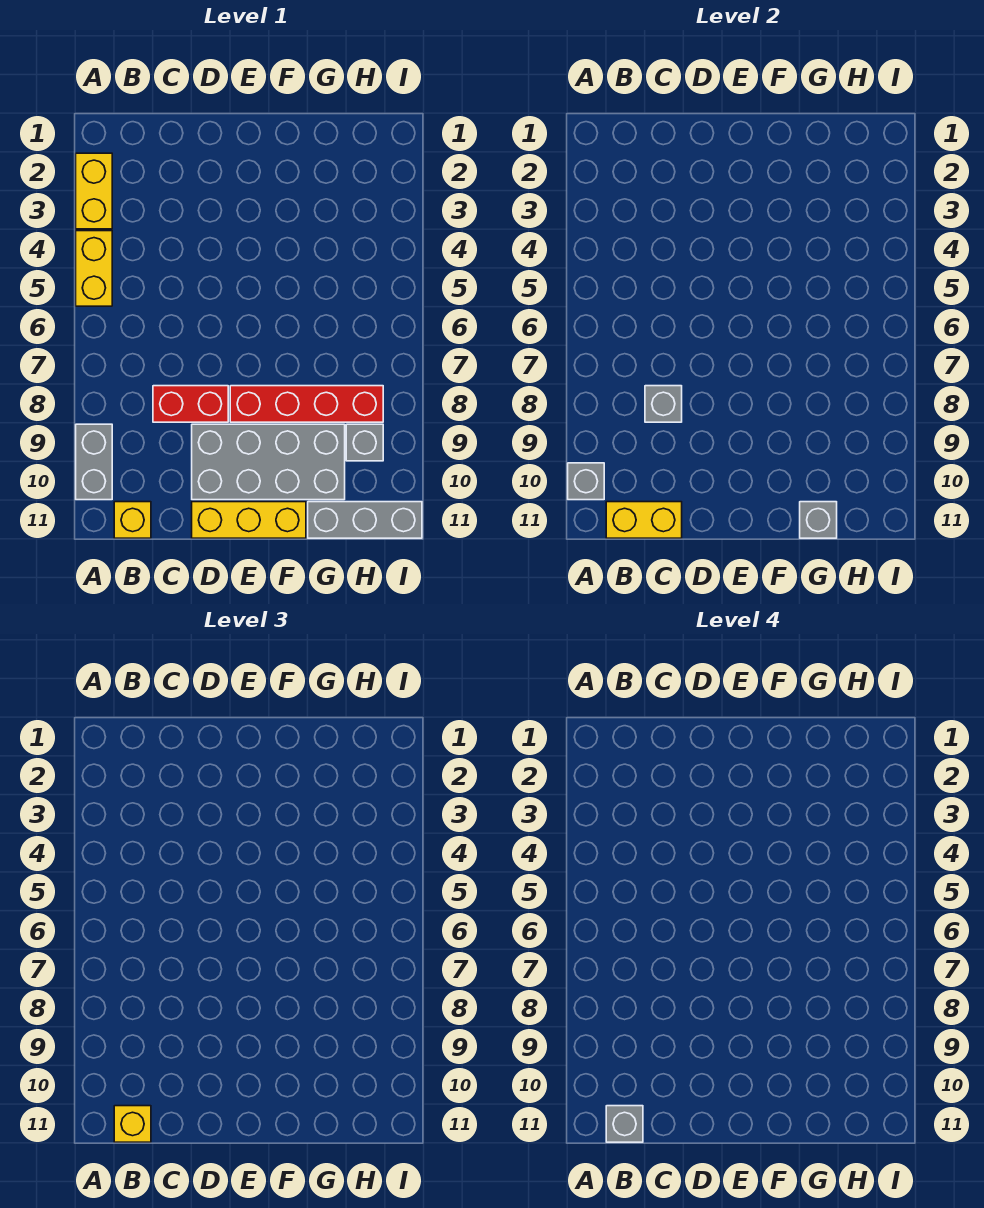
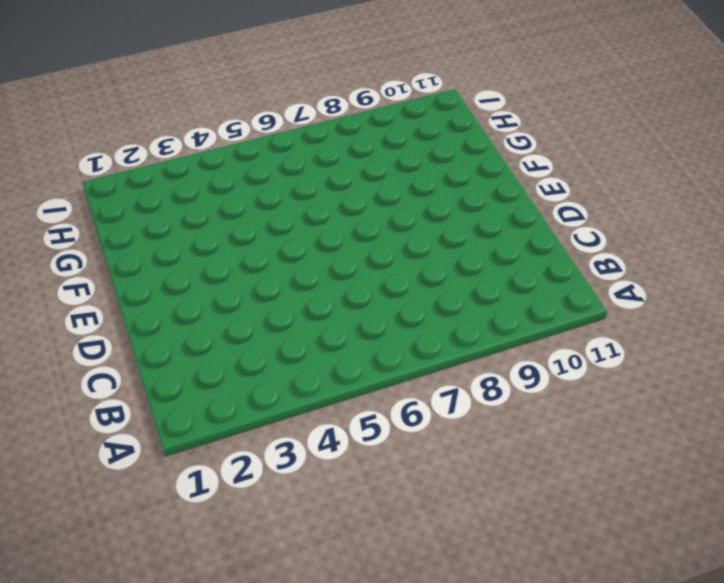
none -> yellow brick A2:A3 level 1
none -> yellow brick A4:A5 level 1
none -> grey brick A9:A10 level 1

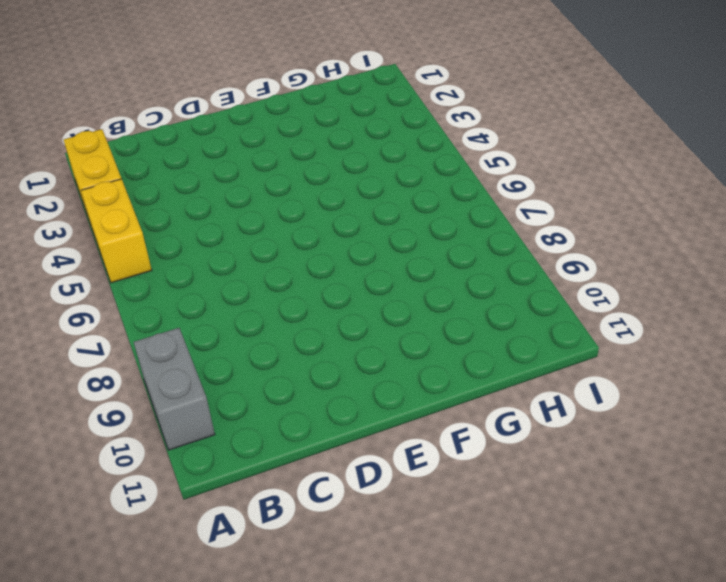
none -> yellow brick B11 level 1
none -> red brick C8:D8 level 1
none -> grey brick D9:G10 level 1

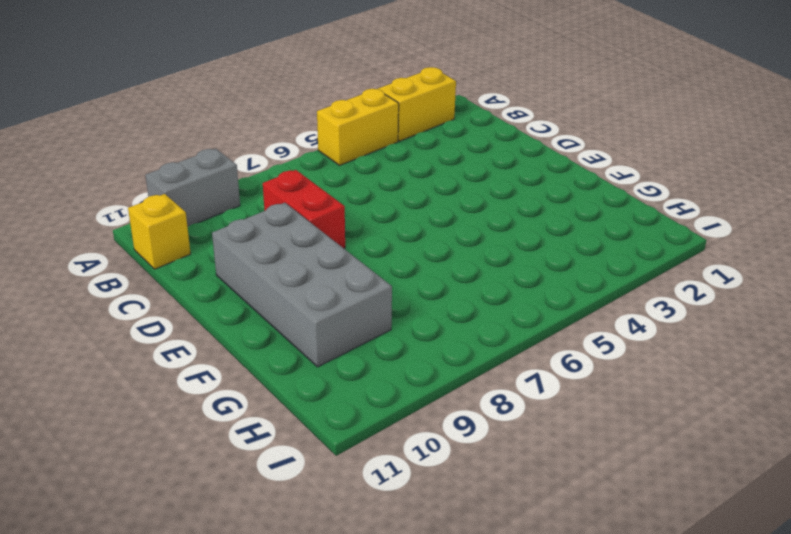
none -> yellow brick D11:F11 level 1
none -> red brick E8:H8 level 1
none -> grey brick G11:I11 level 1

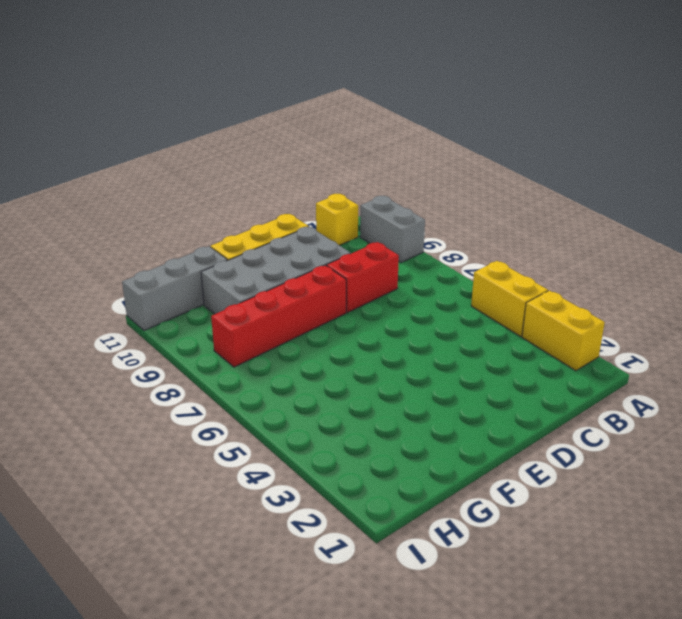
none -> grey brick H9 level 1
none -> grey brick A10 level 2
none -> yellow brick B11:C11 level 2

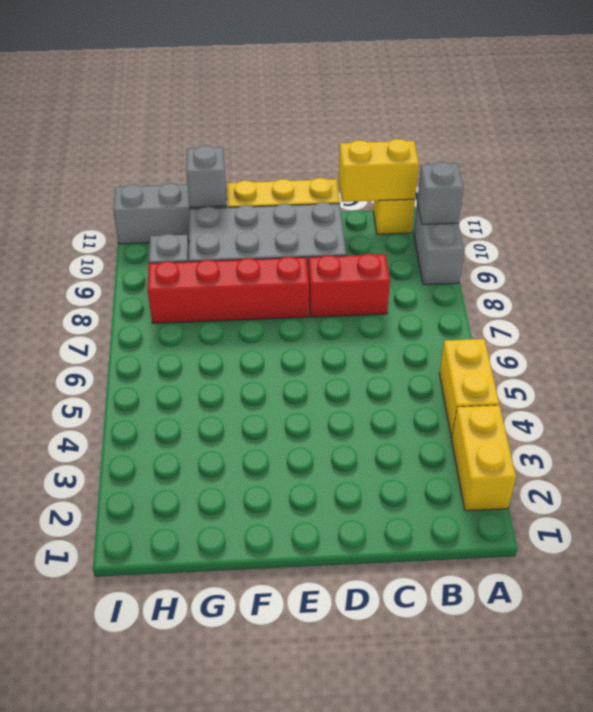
none -> grey brick C8 level 2
none -> yellow brick B11 level 3
none -> grey brick B11 level 4

